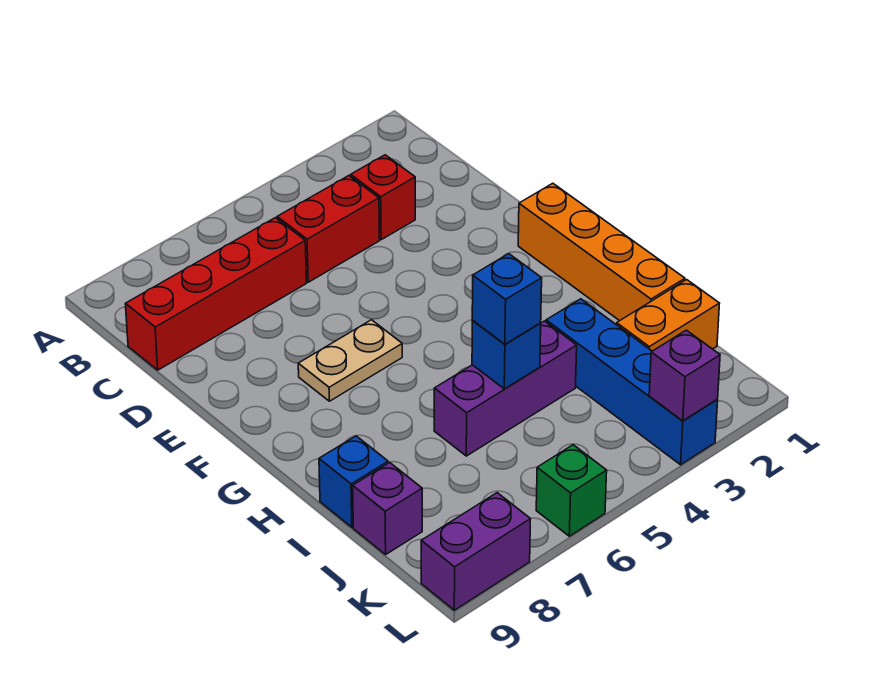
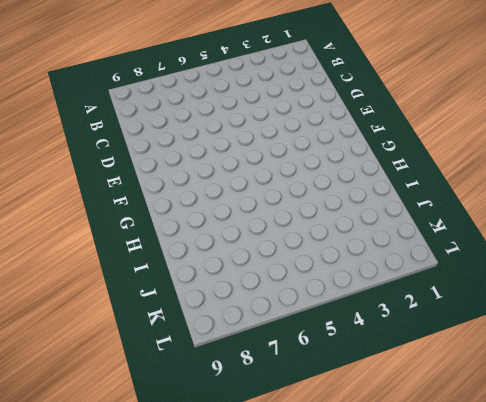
none -> red brick C3 level 1
none -> red brick C4:C5 level 1
none -> red brick C6:C9 level 1

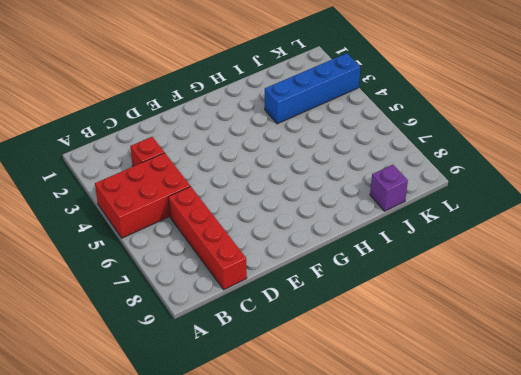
red brick A4:C5 level 1 -> red brick C4:C5 level 1
none -> orange brick F1:I1 level 1
none -> tan plate F6:F7 level 1
none -> purple brick I4:I6 level 1

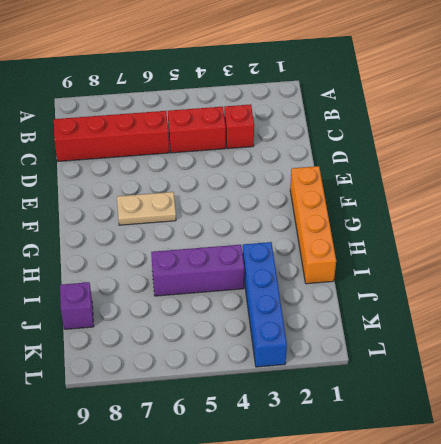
none -> blue brick I9 level 1
none -> orange brick J1:J2 level 1
none -> green brick L6 level 1

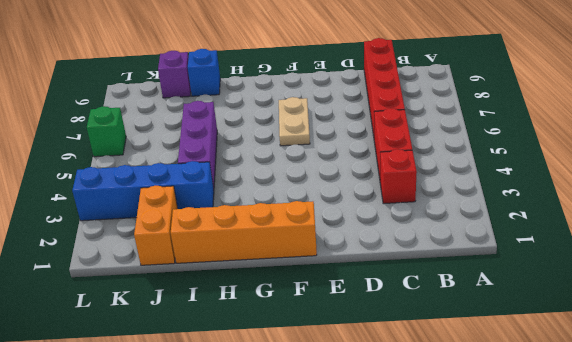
none -> purple brick L8:L9 level 1
none -> blue brick I5 level 2
none -> purple brick L3 level 2

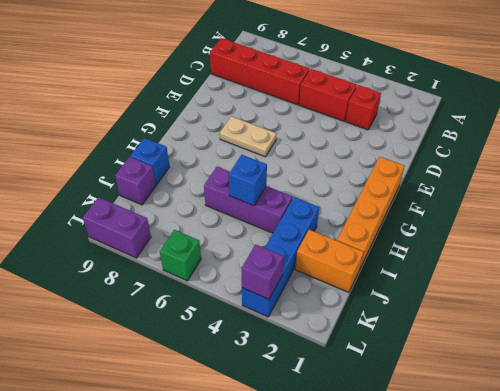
none -> blue brick I5 level 3

